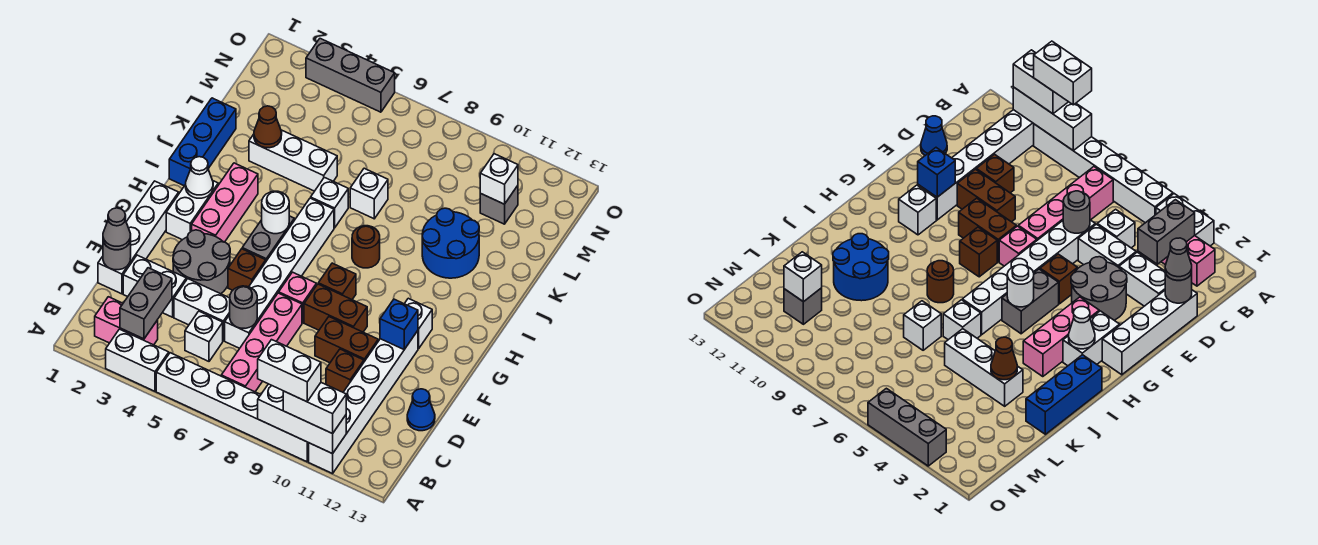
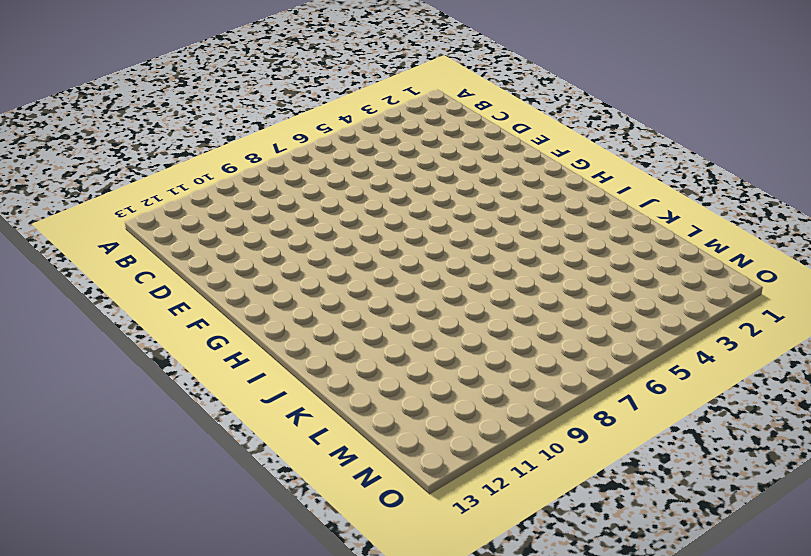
none -> white brick A3:A4 level 1
none -> white brick A5:A10 level 1
none -> white brick A11:F11 level 1
none -> pink brick B2:B3 level 1

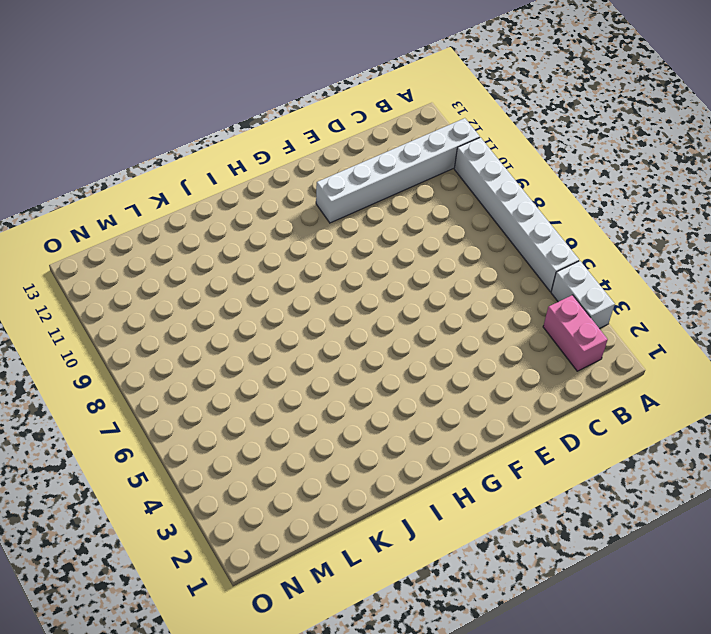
none -> pink brick B7:E7 level 1
none -> white brick C5 level 1
none -> white brick D1:G1 level 1
none -> white brick D2:D3 level 1

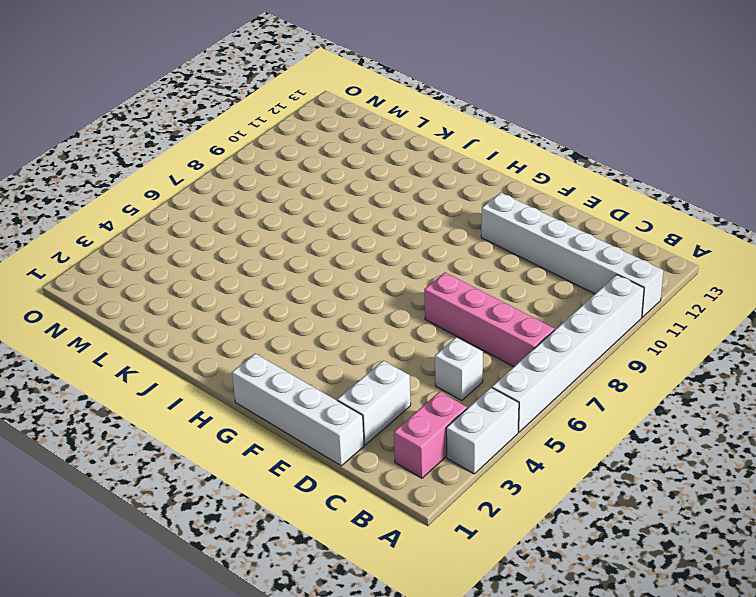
none -> white brick D4:D5 level 1
none -> white brick D6:I6 level 1
none -> brown brick D10 level 1
none -> blue cone D13 level 1

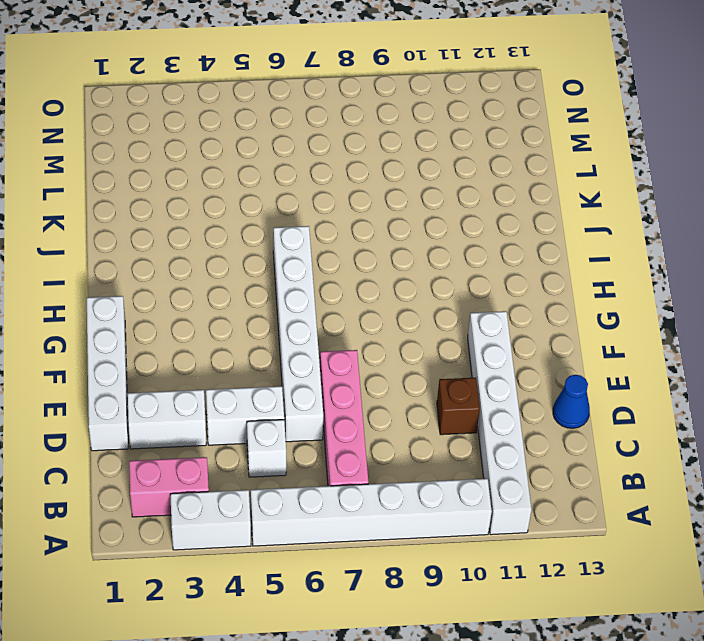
none -> grey round brick E3:F4 level 1
none -> brown brick E9:E10 level 1
none -> brown brick F5 level 1
none -> pink brick F7 level 1

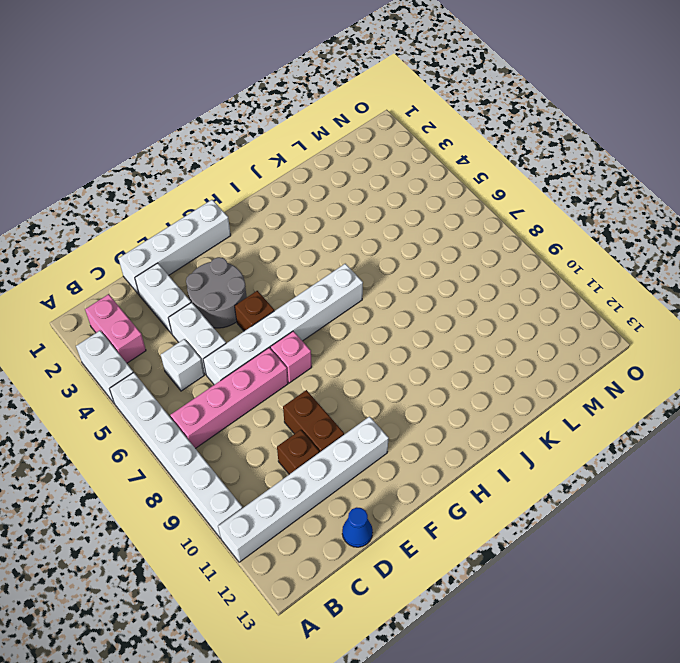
none -> brown brick F8:F9 level 1
none -> white brick G2:H2 level 1
none -> pink brick G3:I3 level 1
none -> grey brick G5:H5 level 1

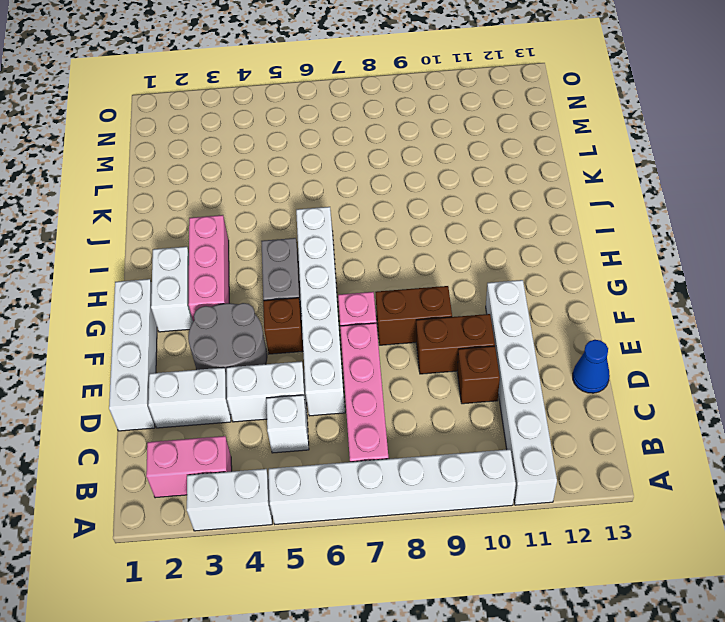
none -> brown brick G8 level 1
none -> white brick G11 level 1
none -> blue brick I1:K1 level 1
none -> brown round brick I8 level 1

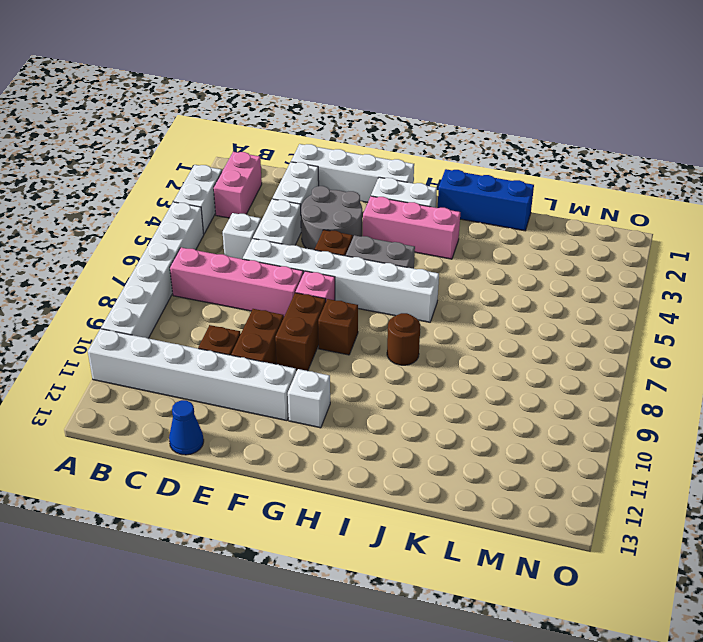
none -> white brick J6 level 1
none -> blue round brick J10:K11 level 1
none -> white brick K3:K5 level 1
none -> white brick K7 level 1

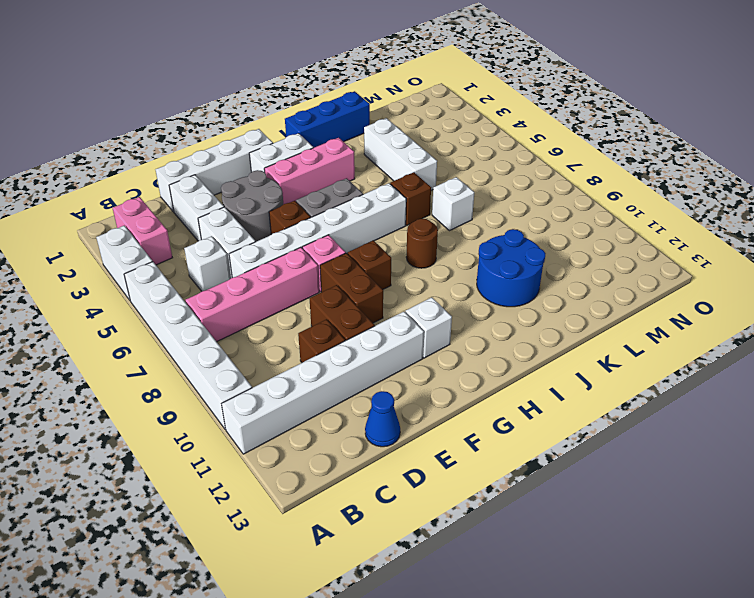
brown brick J6 level 1 -> white brick J6 level 1
none -> grey brick M11 level 1
none -> grey brick O3:O5 level 1
none -> white brick A9:A11 level 2
none -> grey brick B3:C3 level 2

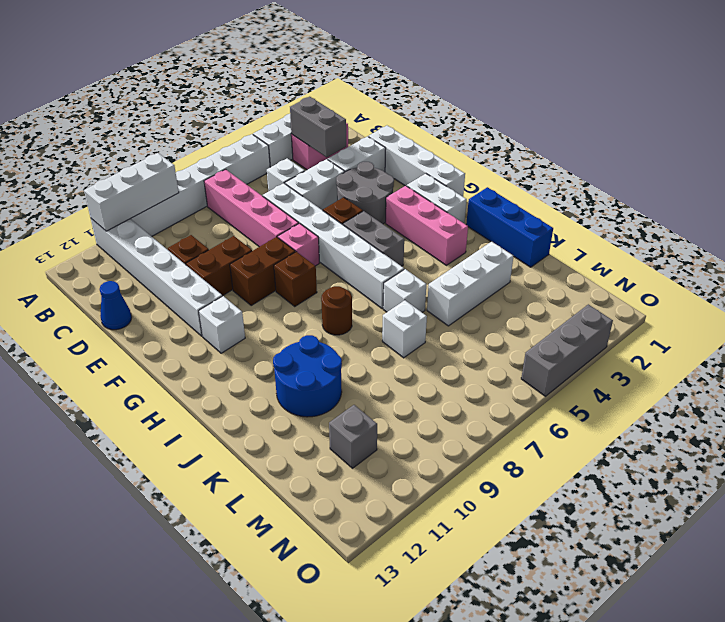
none -> grey round brick D1 level 2
none -> grey round brick D6 level 2
none -> blue brick F11 level 2
none -> white cone H2 level 2

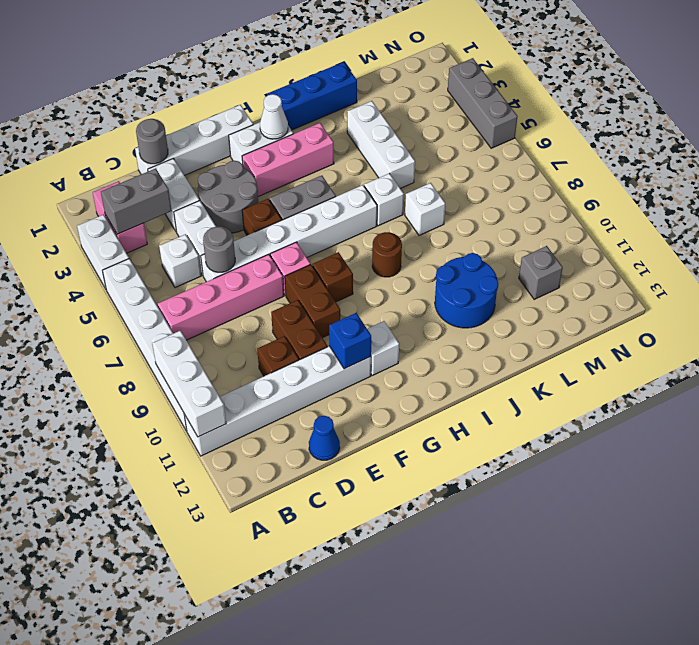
none -> white round brick H5 level 2
none -> brown cone K3 level 2
none -> white brick M11 level 2
none -> white brick A10:A11 level 3

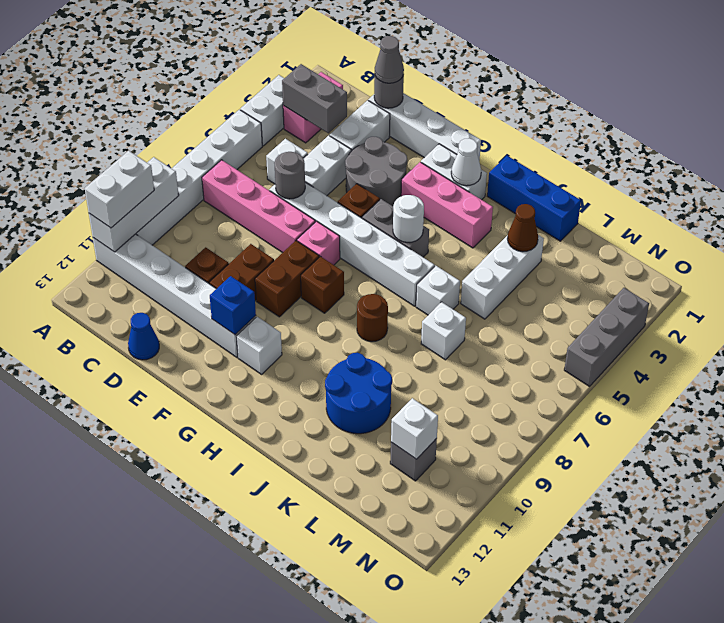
none -> white brick A9:A10 level 4

